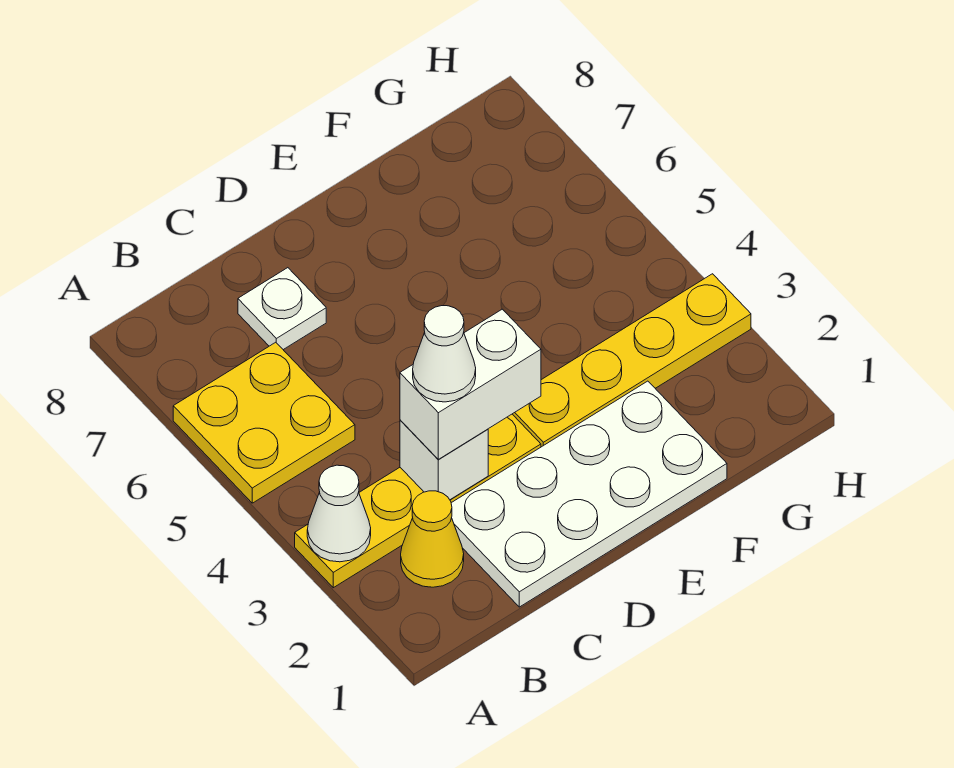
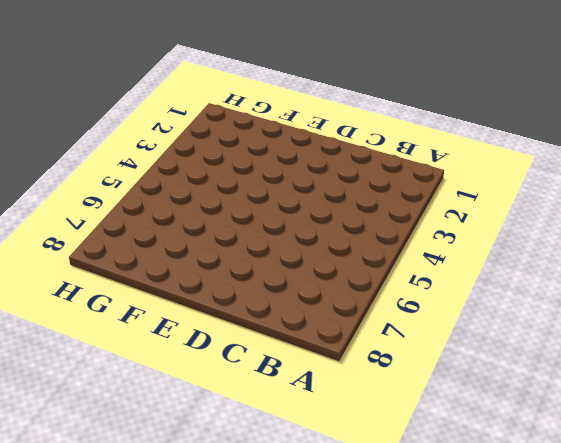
none -> yellow plate A3:D3 level 1
none -> yellow plate A5:B6 level 1

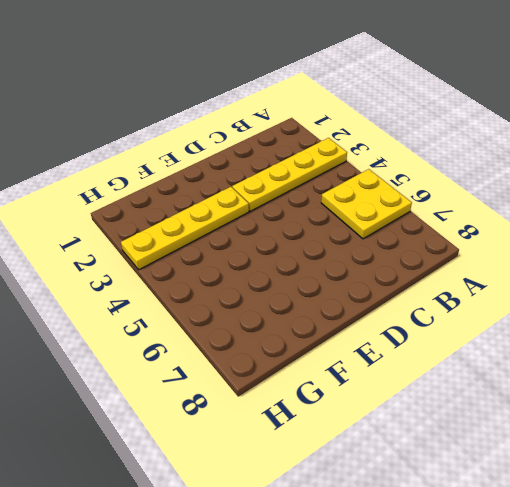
none -> yellow cone B2 level 1
none -> white plate C1:F2 level 1

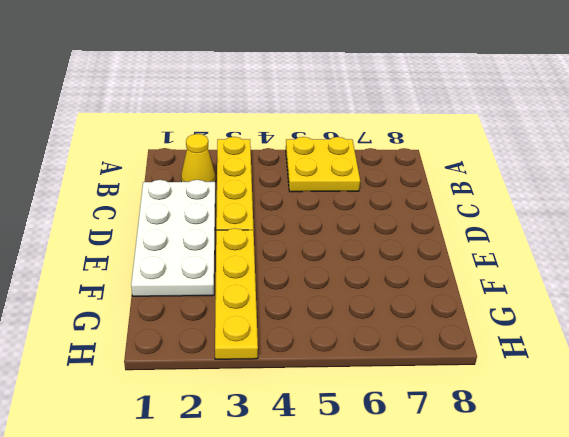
none -> white plate C7 level 1
none -> white cone A3 level 2

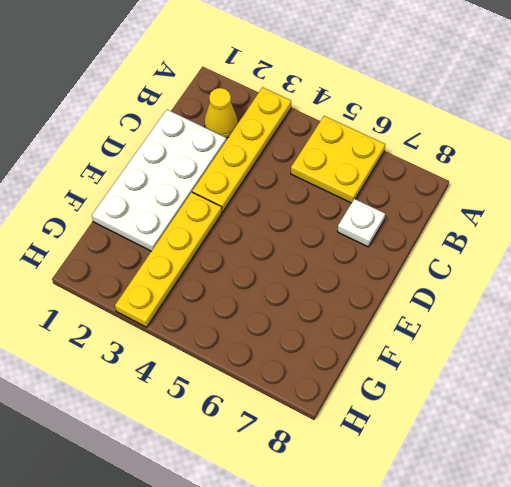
none -> white cone A3 level 2
none -> white brick C3 level 2

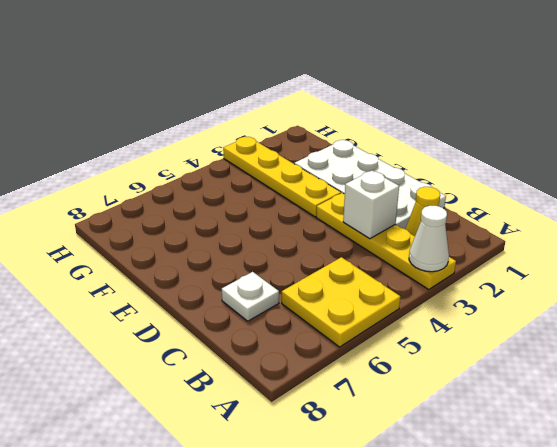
none -> white brick C3:D3 level 3
none -> white cone C3 level 4

